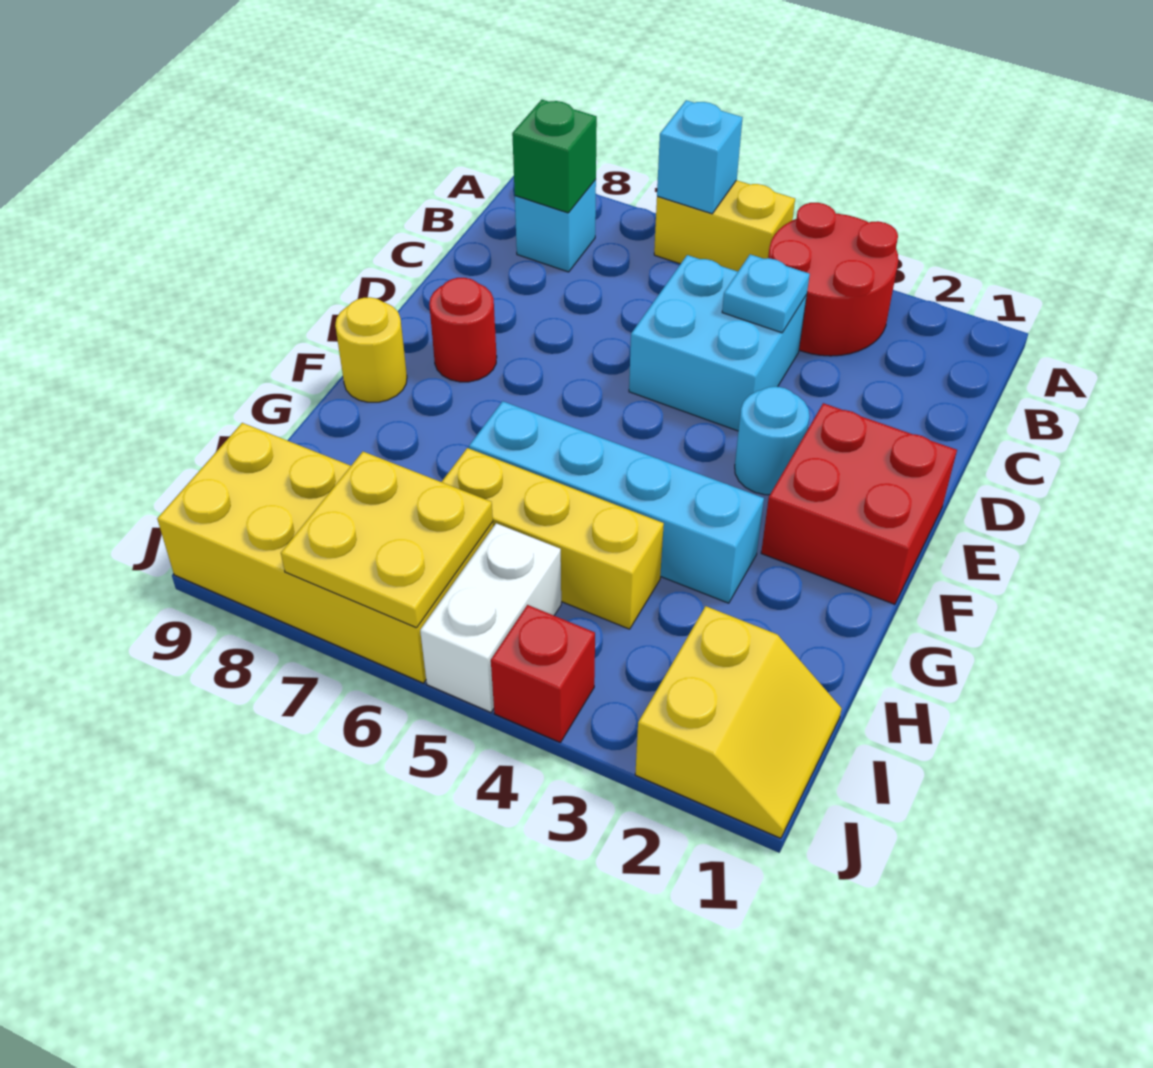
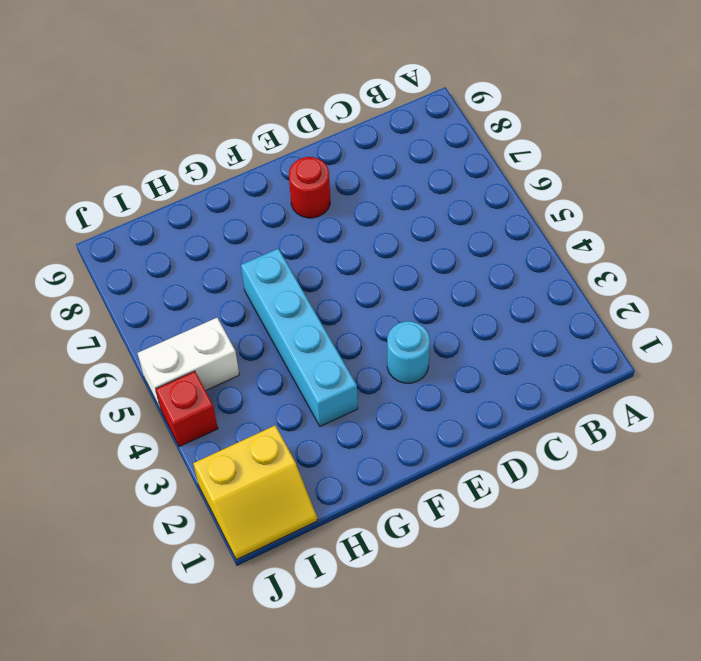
none -> red round brick A3:B4 level 1
none -> yellow brick A5:A6 level 1
none -> cyan brick B8 level 1

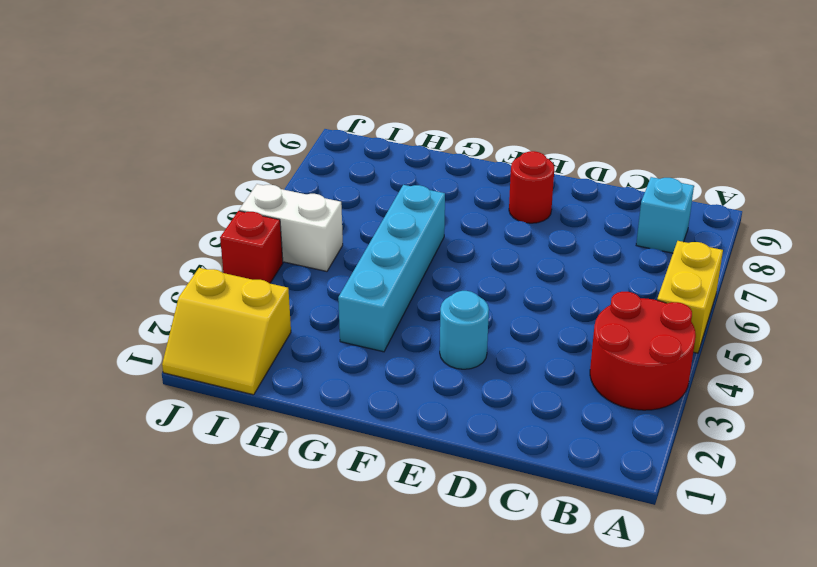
none -> cyan brick C4:D5 level 1
none -> red brick E1:F2 level 1
none -> yellow round brick F9 level 1

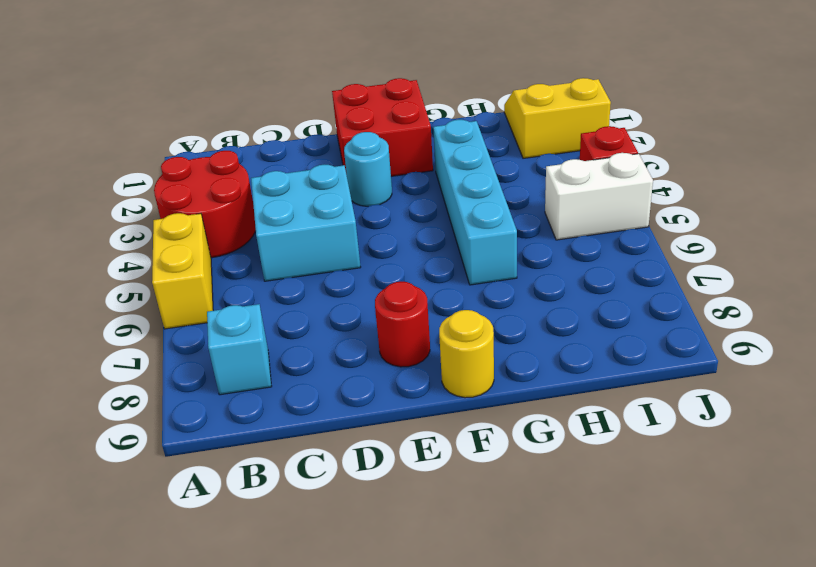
none -> yellow brick H4:H6 level 1
none -> yellow brick I6:J9 level 1
none -> cyan brick A6 level 2

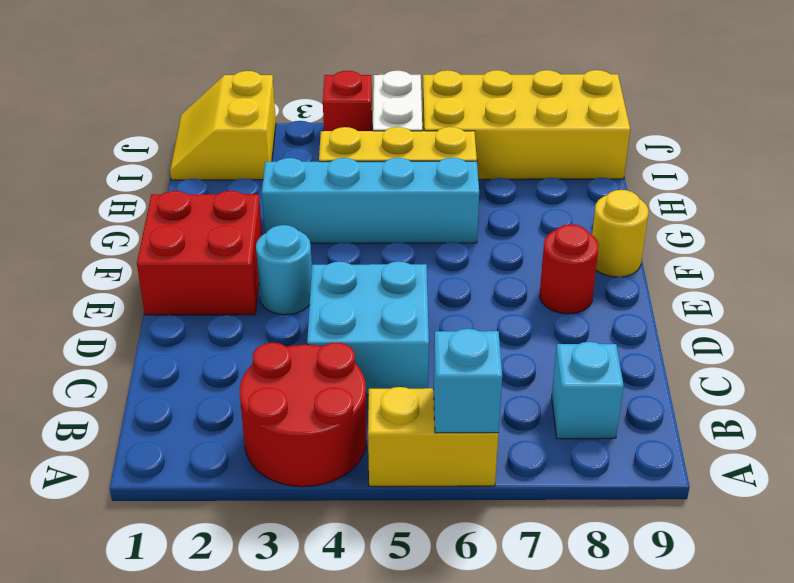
none -> green brick B8 level 2
none -> cyan plate C4 level 2
none -> yellow plate I6:J7 level 2

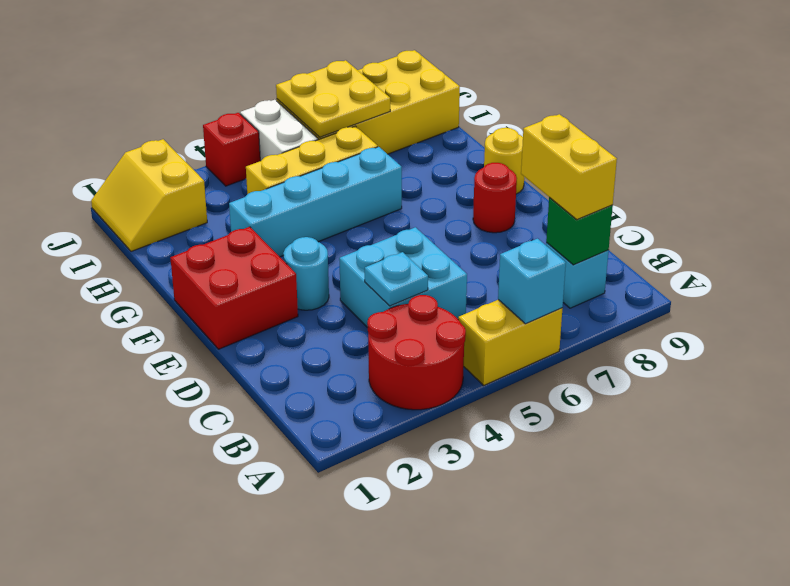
yellow brick B8:C8 level 3 -> none

